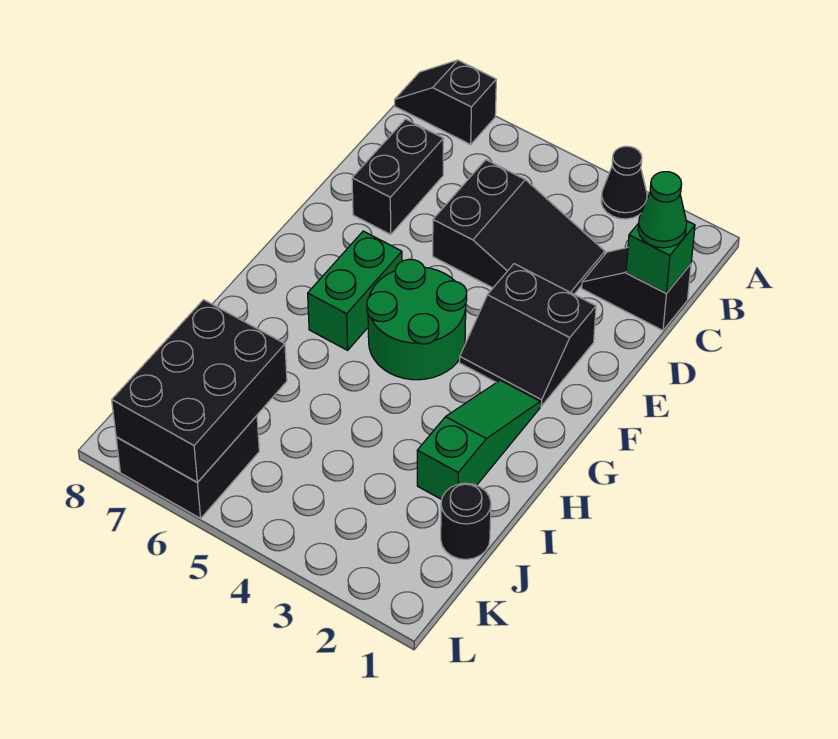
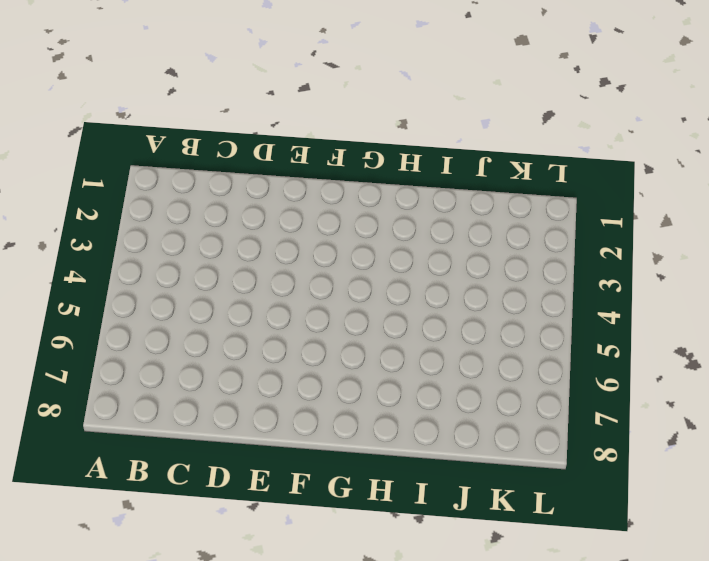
none -> black cone A3 level 1
none -> black slope A7:A8 level 1 top 7
none -> black slope C1:C2 level 1 top 1

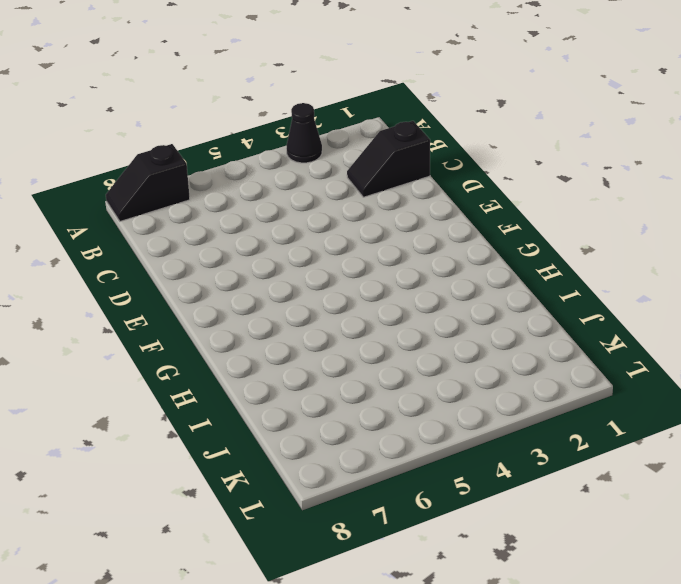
none -> black slope C3:D5 level 1 top 5
none -> black brick C7:D7 level 1
none -> black slope E2:F3 level 1 top E

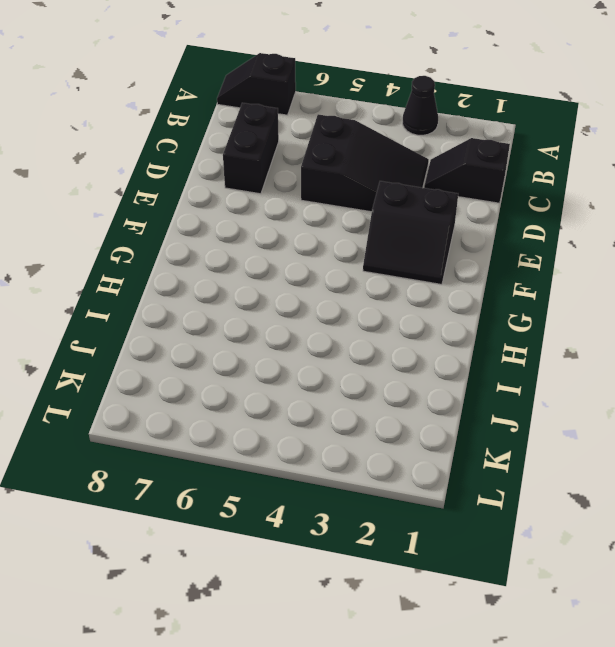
none -> green round brick F4:G5 level 1
none -> green brick F6:G6 level 1
none -> green slope G2:I2 level 1 top I

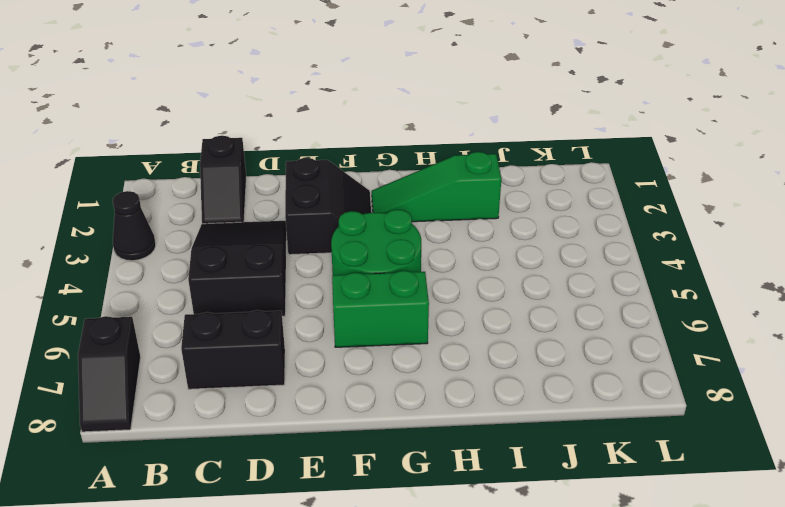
none -> black round brick J1 level 1
none -> black brick K6:L7 level 1
none -> green brick C1 level 2

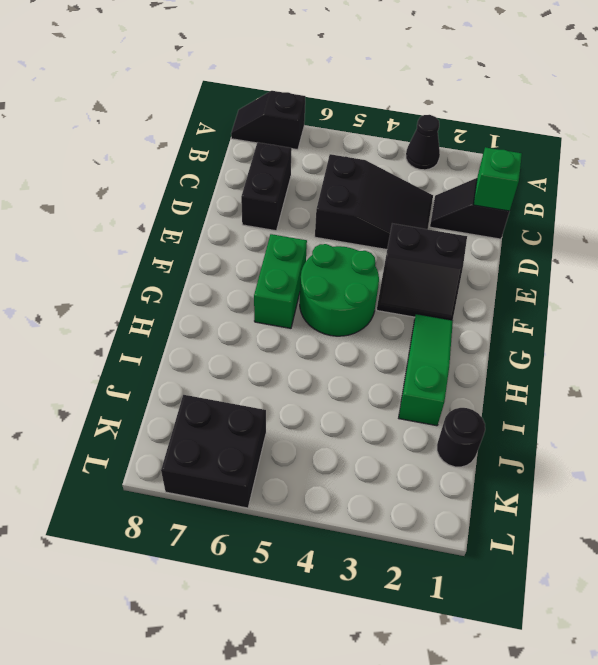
none -> black brick J6:L7 level 2
none -> green cone C1 level 3

